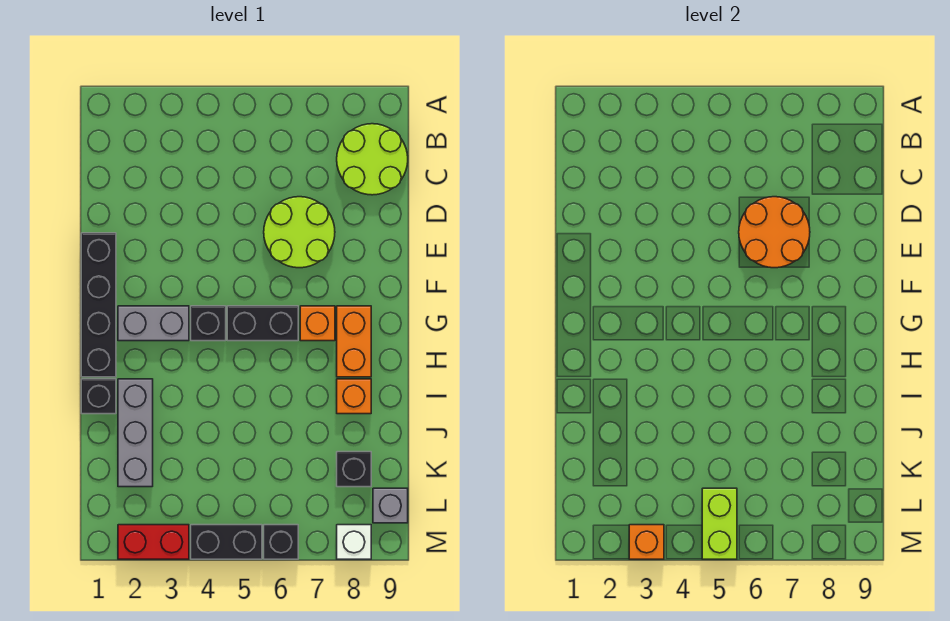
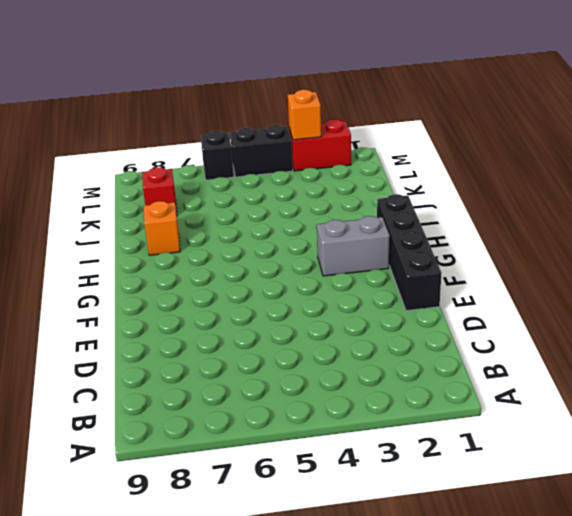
red brick K8 level 1 -> black brick K8 level 1
none -> lime round brick B8:C9 level 1
none -> lime round brick D6:E7 level 1
none -> black brick G4 level 1

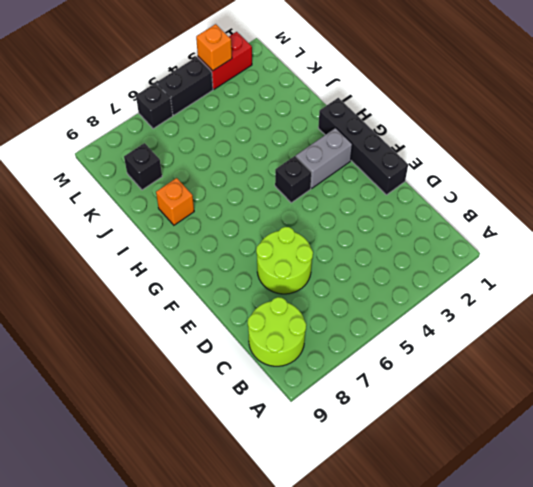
none -> black brick G5:G6 level 1
none -> orange brick G7 level 1
none -> orange brick G8:H8 level 1

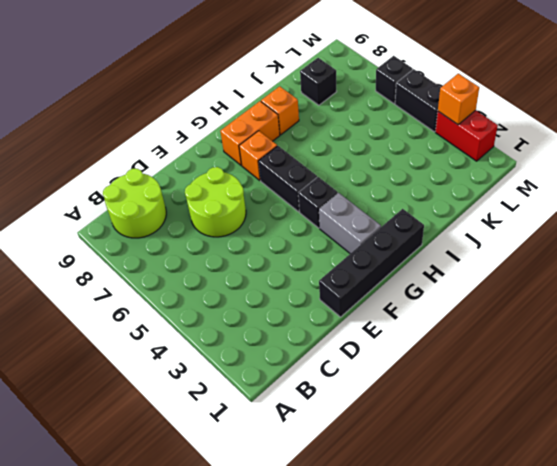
none -> black brick I1 level 1
none -> grey brick I2:K2 level 1
none -> grey brick L9 level 1

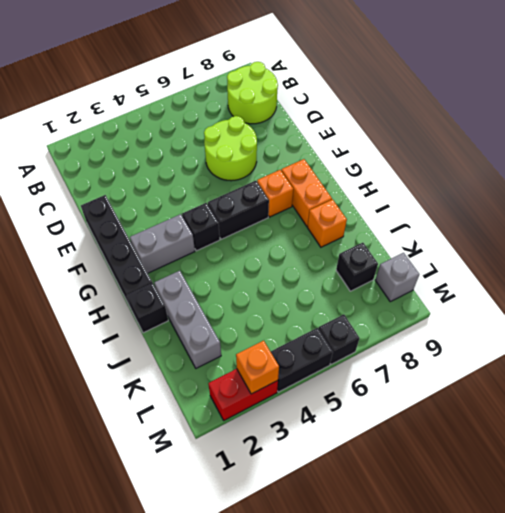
none -> white brick M8 level 1
none -> orange round brick D6:E7 level 2
none -> lime brick L5:M5 level 2

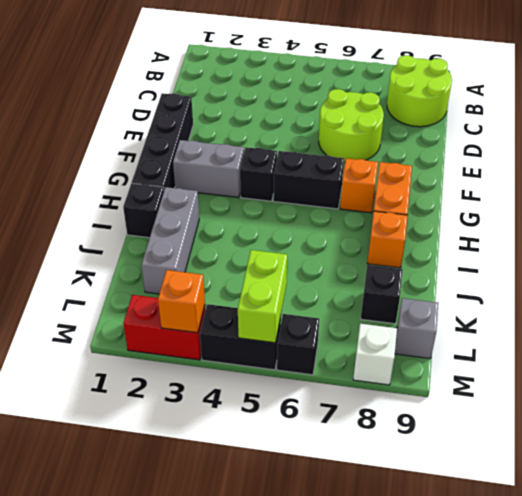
none -> orange round brick D6:E7 level 2

